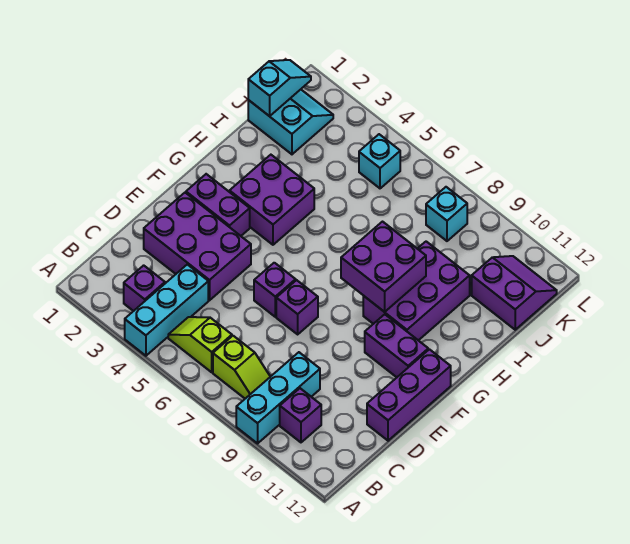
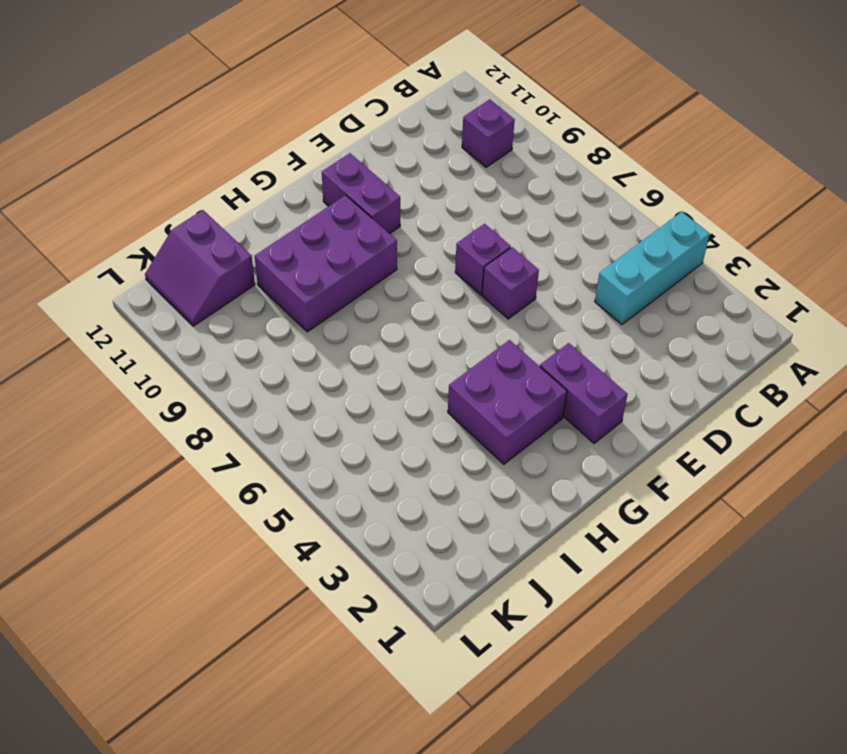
none -> cyan brick A9:C9 level 1
none -> purple brick B3 level 1
none -> lime slope B5:B6 level 1 top 6

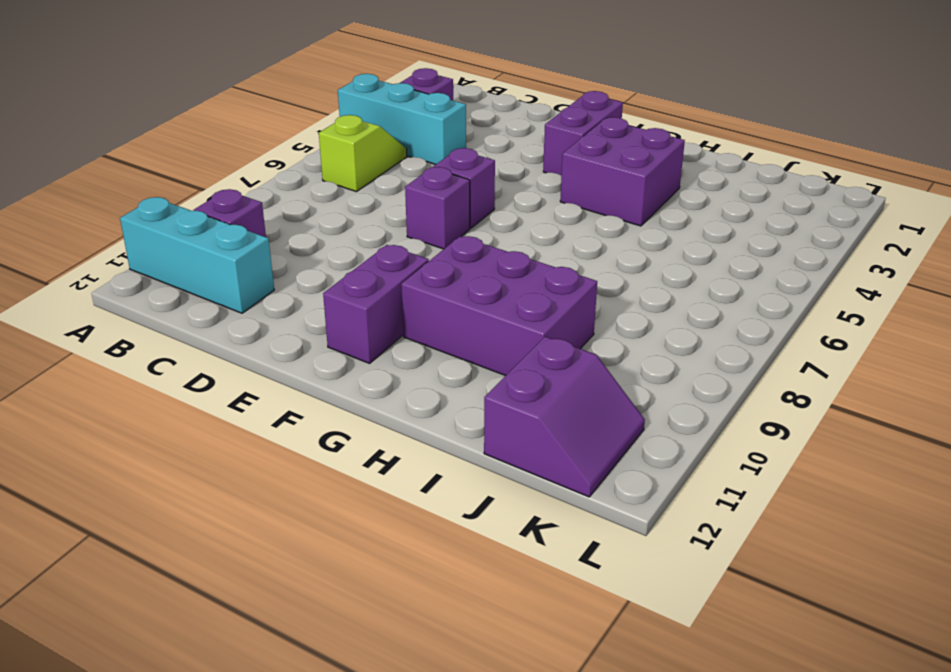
cyan brick A11:C11 level 1 -> cyan brick A9:C9 level 1
none -> lime slope B7:B8 level 1 top 7
none -> purple brick D2:E4 level 1
none -> purple brick D12:F12 level 1

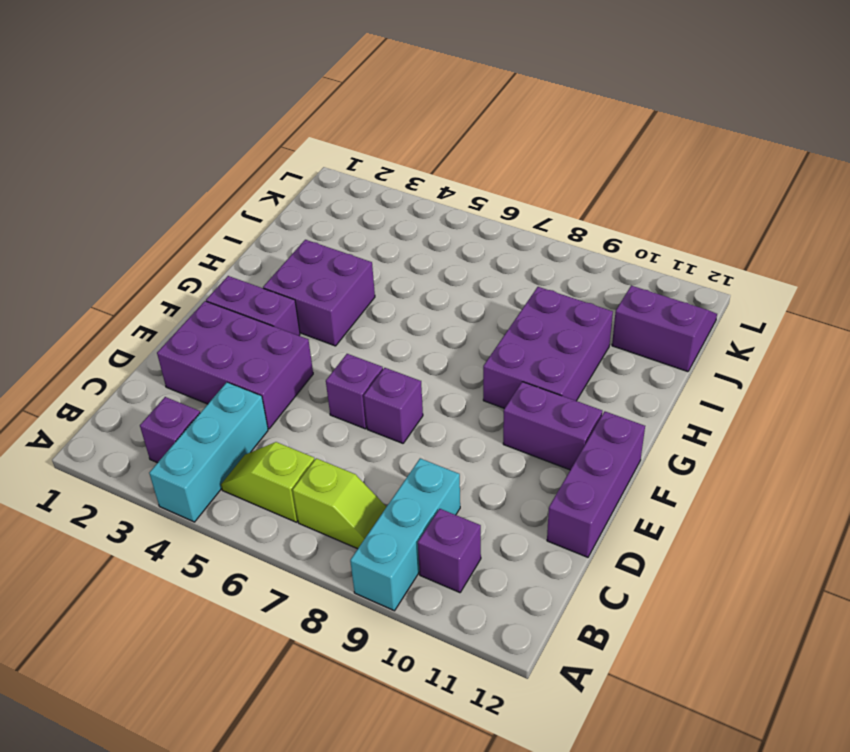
none -> cyan slope J1:K2 level 1 top J
none -> cyan brick K5 level 1
none -> cyan brick K8 level 1

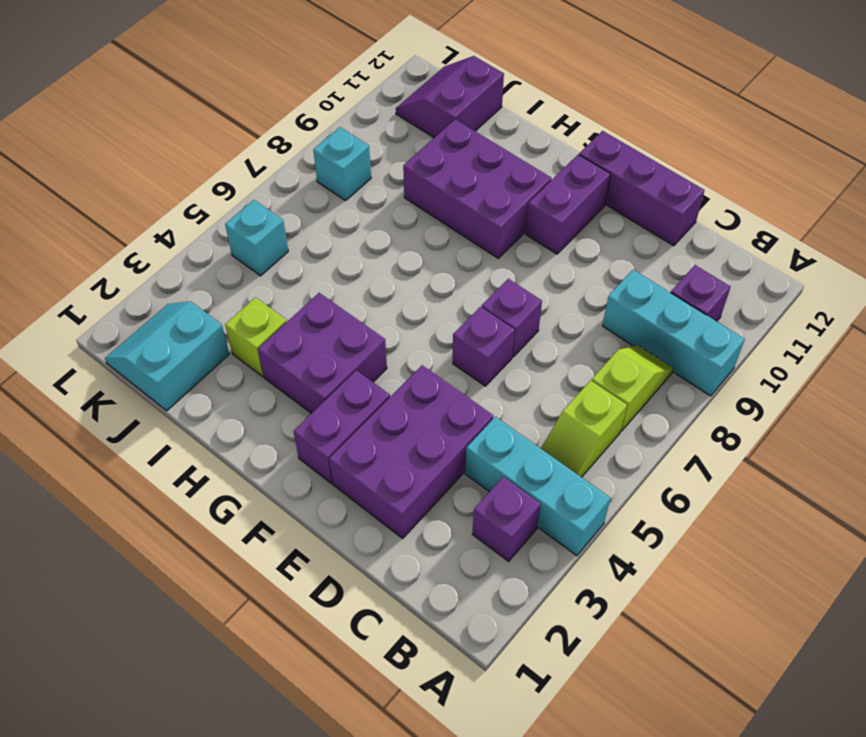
lime brick I3 level 1 -> none
none -> purple brick G8:H9 level 2
none -> cyan slope J1:K1 level 2 top J

